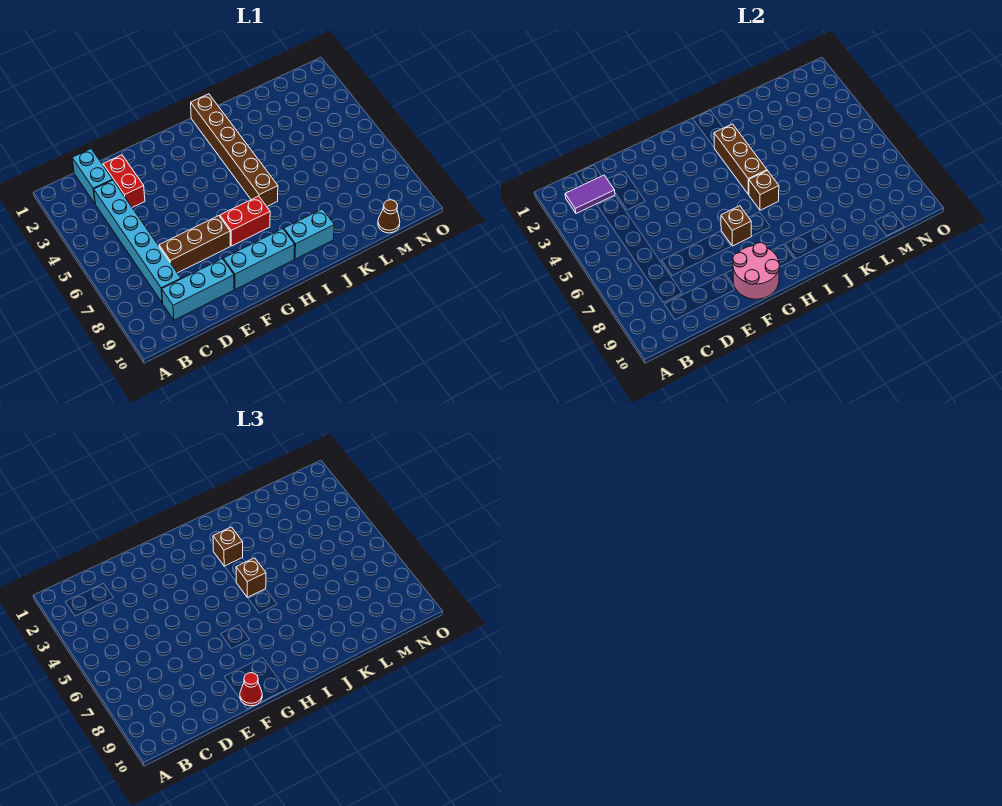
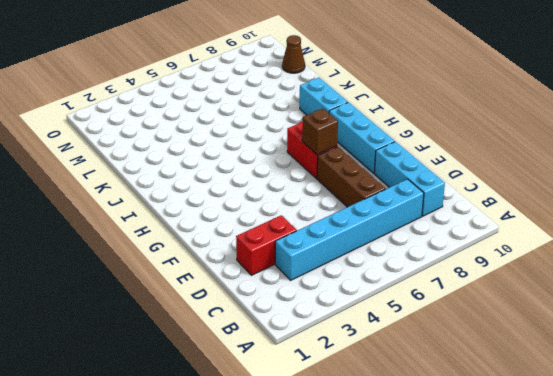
none -> cyan brick C1:C2 level 1
none -> brown brick I1:I6 level 1
none -> purple tile B2:C2 level 2

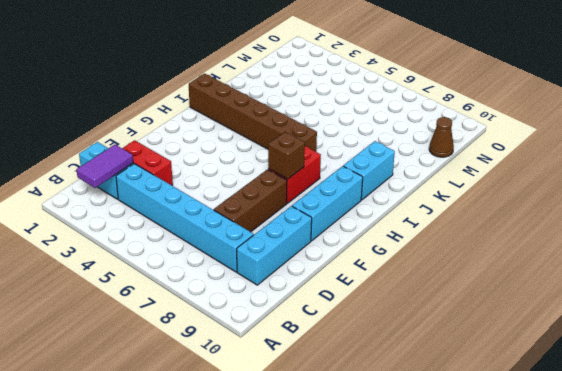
none -> pink round brick F9:G10 level 2
none -> brown brick I3:I5 level 2
none -> brown brick I6 level 2

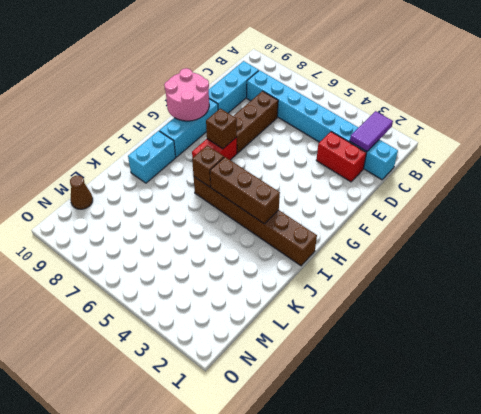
none -> red cone F10 level 3
none -> brown brick I3 level 3
none -> brown brick I5 level 3

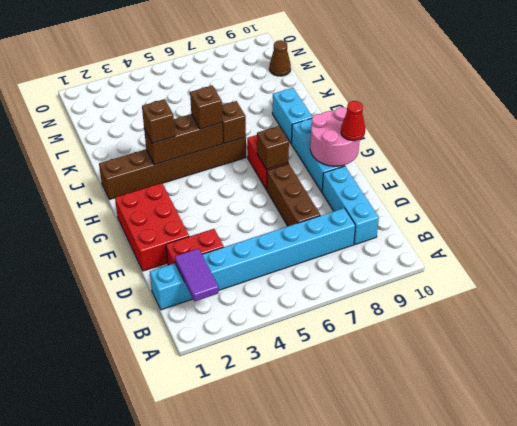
red brick E1:G2 level 1 -> none

